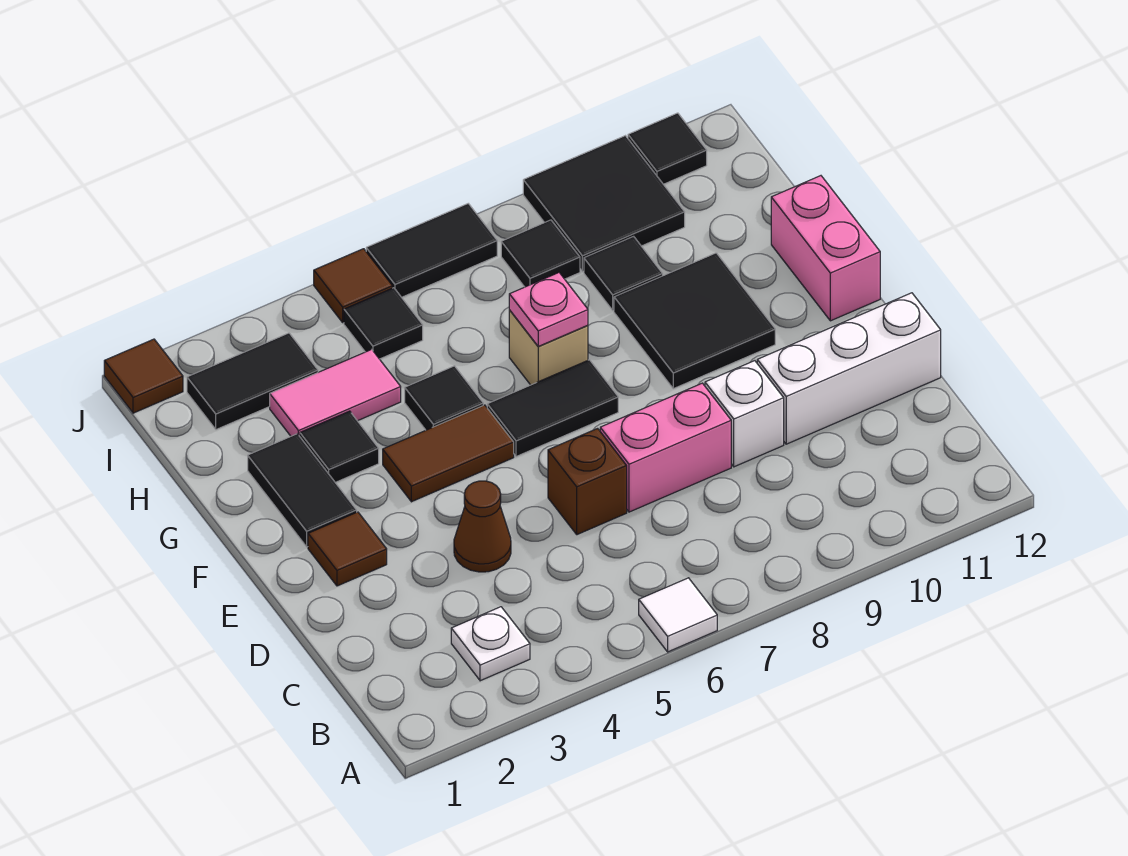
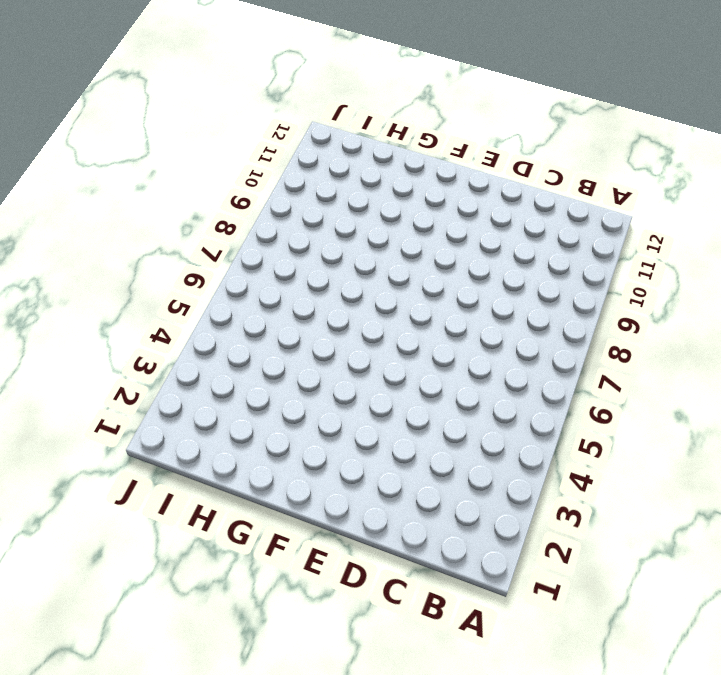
none -> white tile A6 level 1
none -> white plate B3 level 1
none -> brown cone D4 level 1

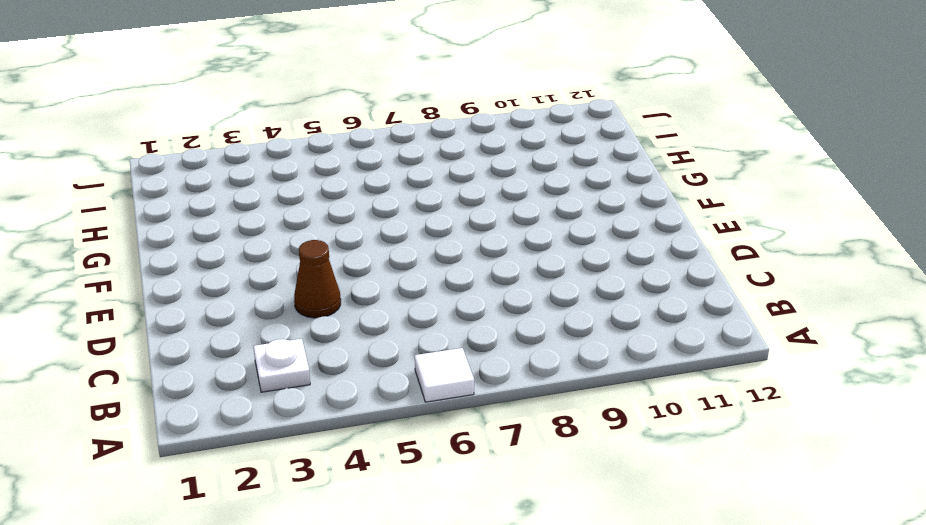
none -> brown brick D6 level 1
none -> pink brick D7:D8 level 1
none -> white brick D9 level 1

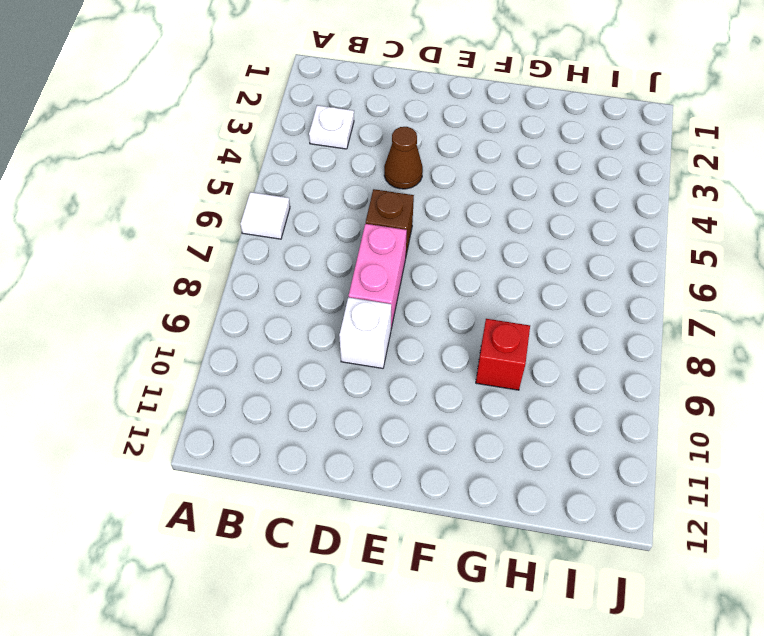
red brick G9 level 1 -> black tile F9:G10 level 1
none -> white brick D10:D12 level 1
none -> brown tile E2 level 1
none -> black tile F2:G2 level 1

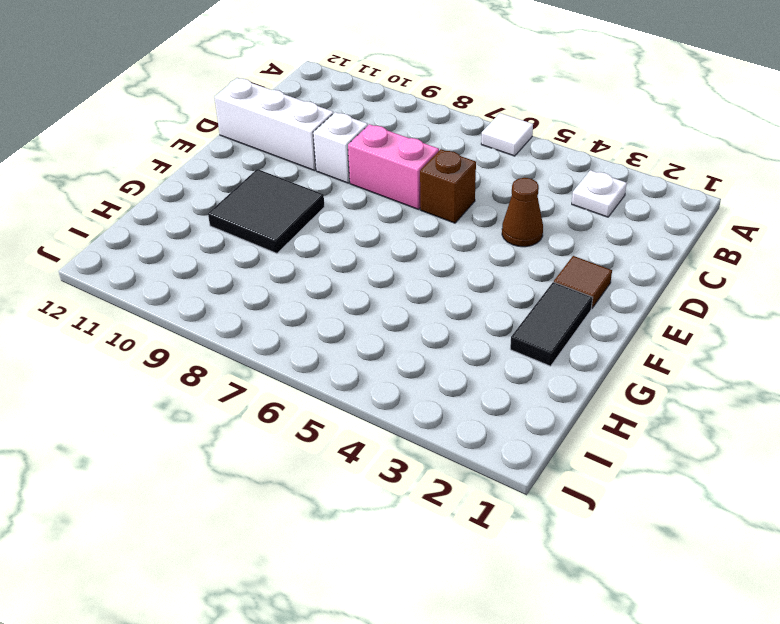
none -> brown tile F4:F5 level 1
none -> black tile F6:F7 level 1
none -> pink brick F12:G12 level 1

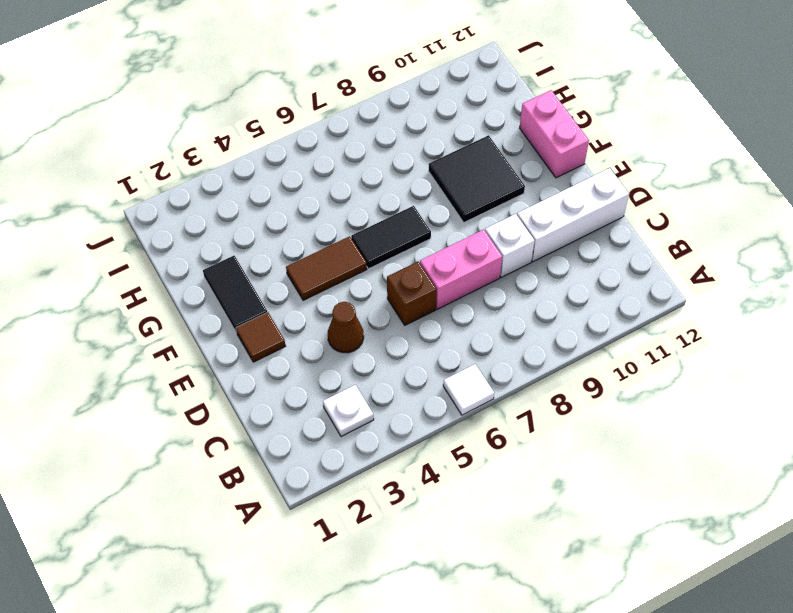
none -> black tile G3 level 1
none -> black tile G5 level 1
none -> tan brick G7 level 1

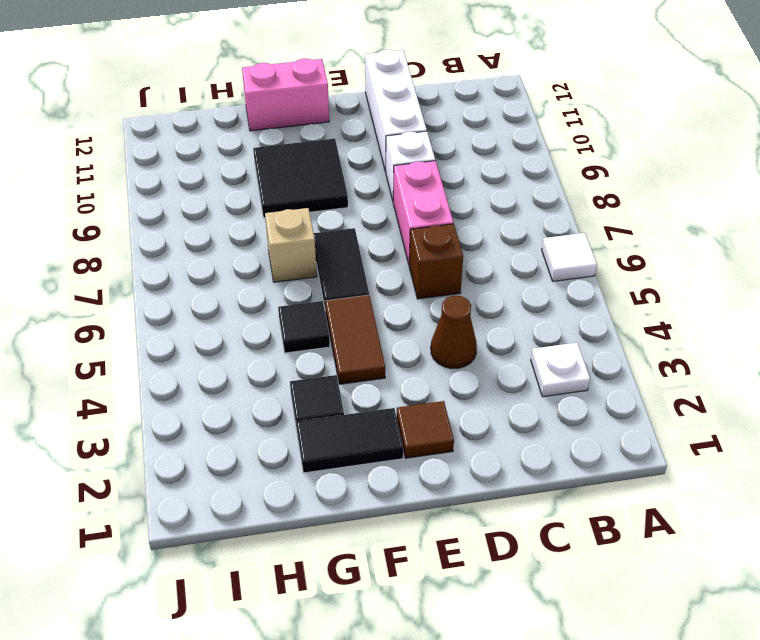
none -> pink tile H3:H4 level 1
none -> black tile H9 level 1
none -> black tile I2:I3 level 1

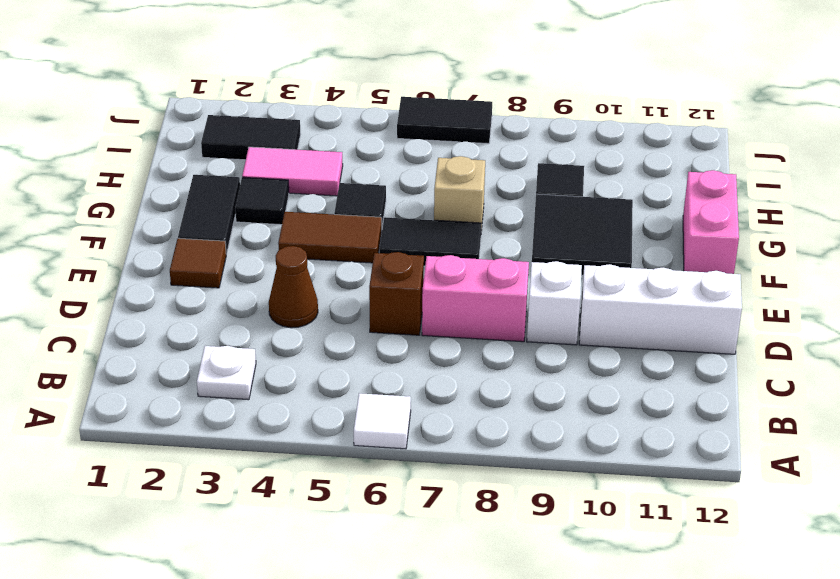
none -> black tile I5 level 1
none -> black tile I8 level 1
none -> black tile I9:J10 level 1

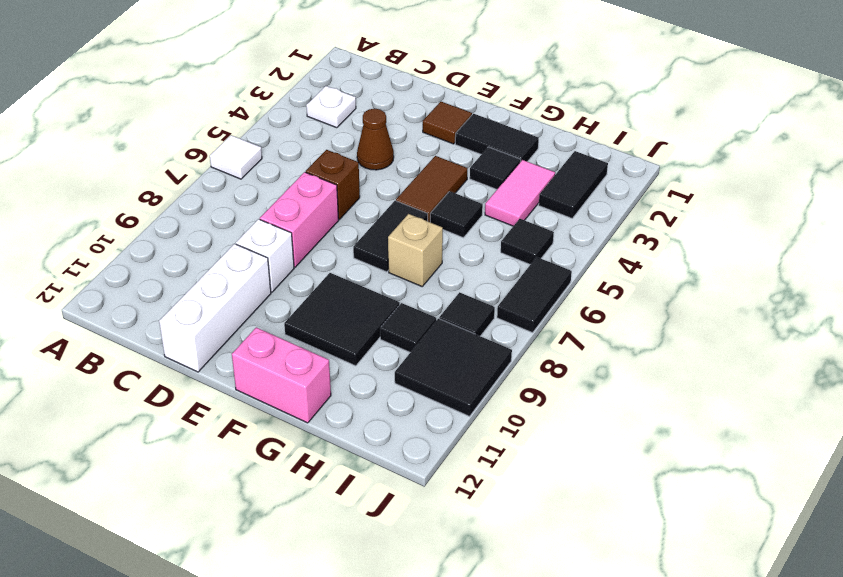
none -> brown tile J1 level 1
none -> brown tile J5 level 1
none -> black tile J11 level 1

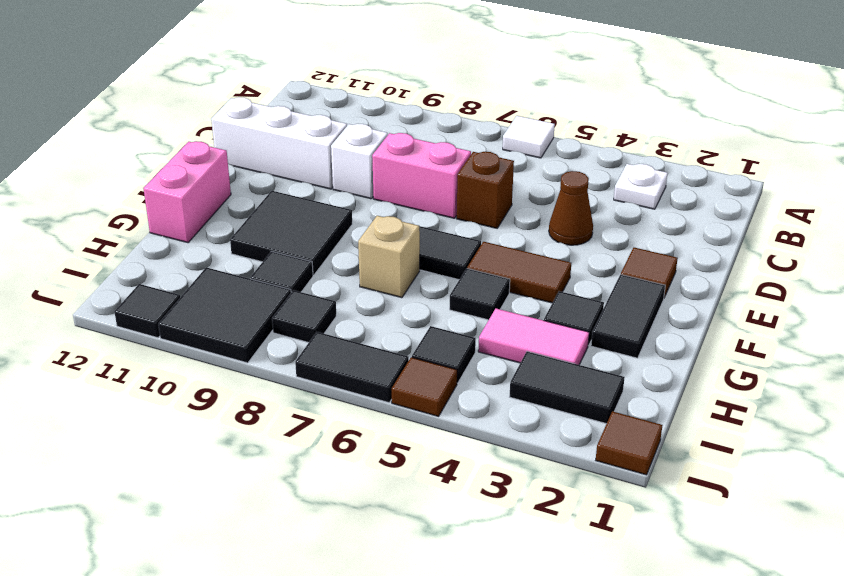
none -> pink plate G7 level 2

